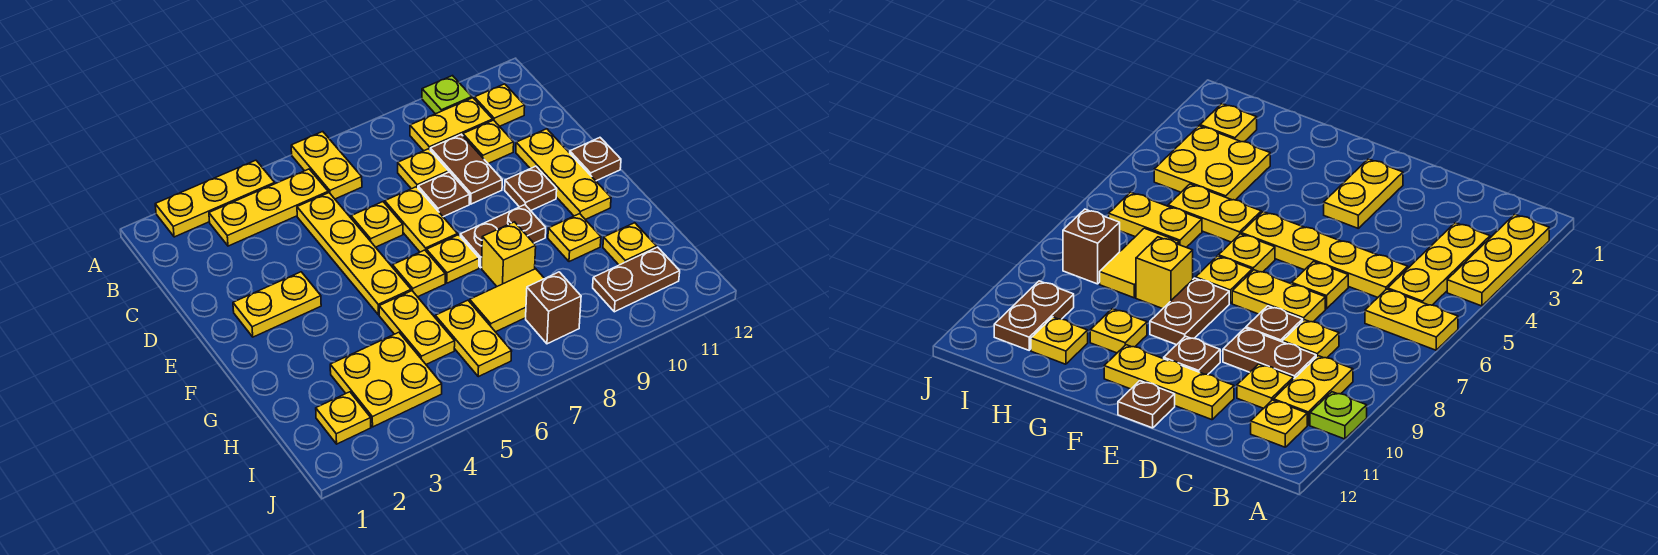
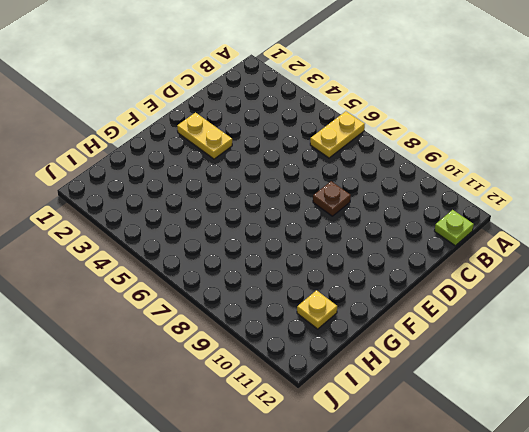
lime plate B12 level 1 -> lime plate A10 level 1
none -> yellow plate A2:A4 level 1
none -> yellow plate B3:B5 level 1
none -> yellow plate B9:B10 level 1
none -> yellow plate B11 level 1

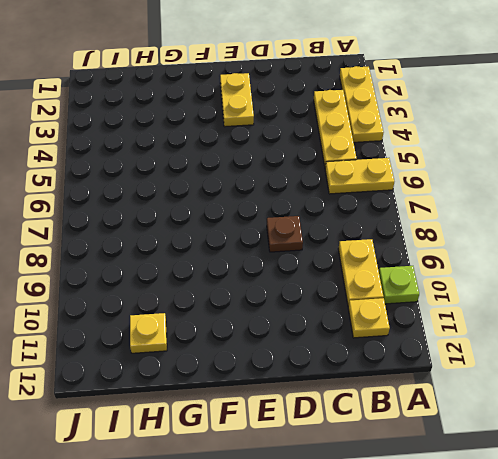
none -> yellow plate C5:F5 level 1
none -> yellow plate C8 level 1
none -> brown plate C9:D9 level 1
none -> yellow plate C10 level 1

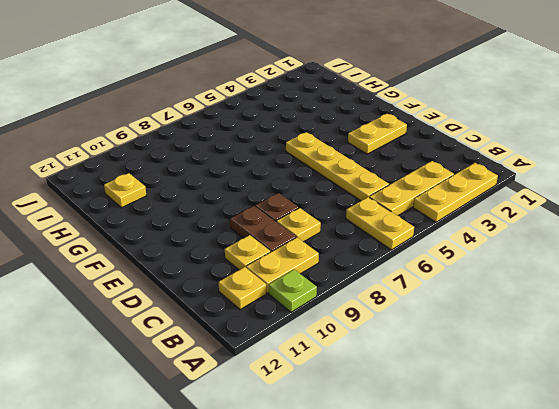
none -> yellow plate D6 level 1
none -> yellow plate D7:E7 level 1
none -> yellow plate D11:F11 level 1
none -> brown plate E10 level 1

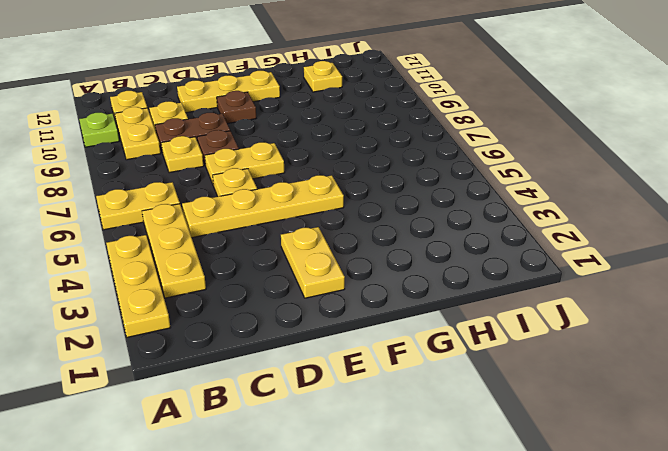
none -> brown plate E12 level 1
none -> yellow plate F6 level 1
none -> yellow plate F7 level 1
none -> brown plate F8:F9 level 1

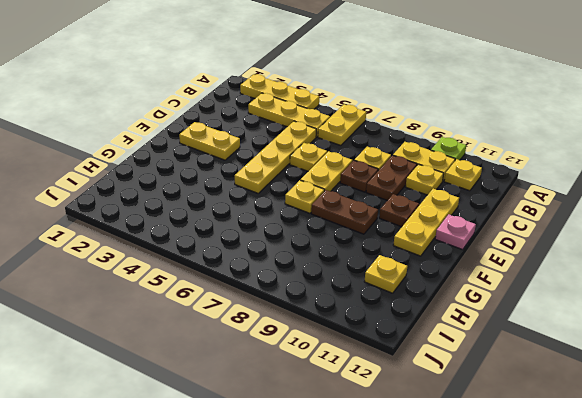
pink plate E12 level 1 -> brown plate E12 level 1
none -> yellow plate F6 level 1
none -> yellow plate G5:H5 level 1
none -> yellow brick G8 level 1
none -> yellow plate G10 level 1

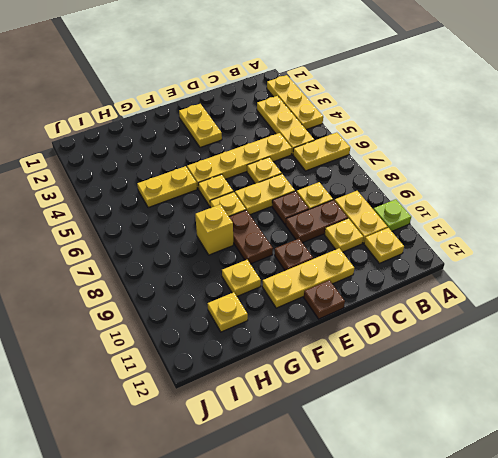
none -> yellow plate H3:I4 level 1
none -> yellow plate H6:I6 level 1
none -> yellow tile H7:H8 level 1
none -> yellow plate I2 level 1

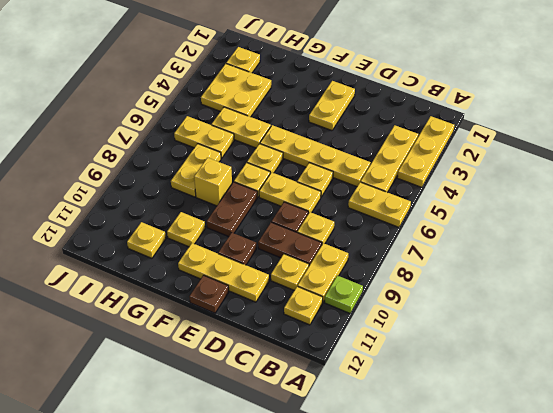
yellow plate H7:H8 level 1 -> yellow tile H7:H8 level 1
none -> brown brick I8 level 1
none -> brown plate I10:I11 level 1

